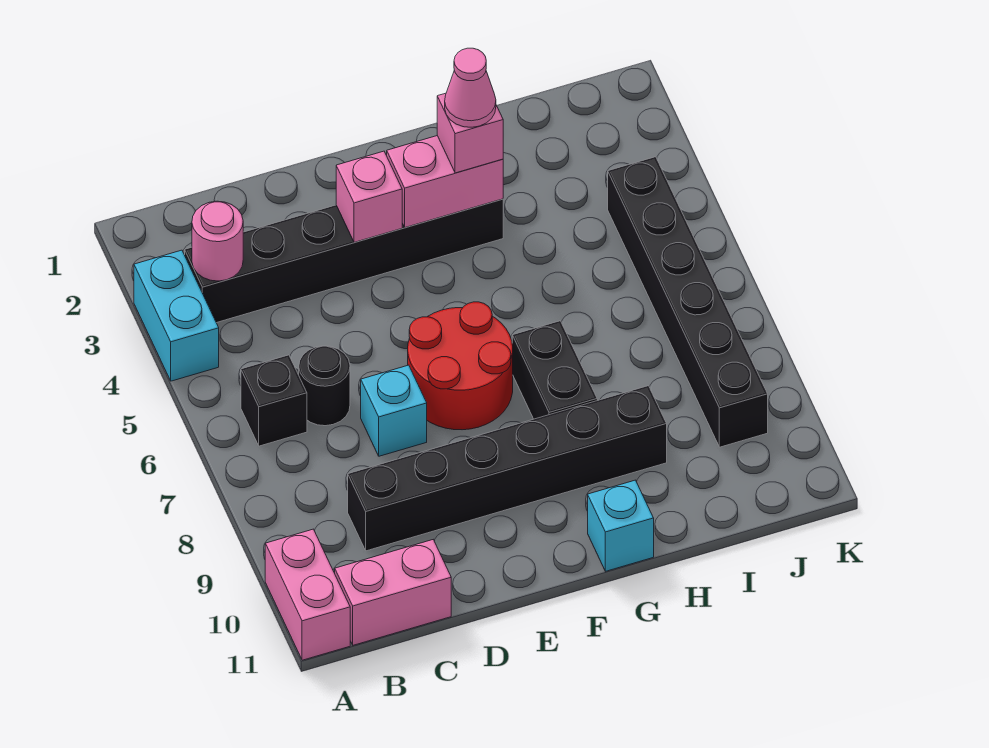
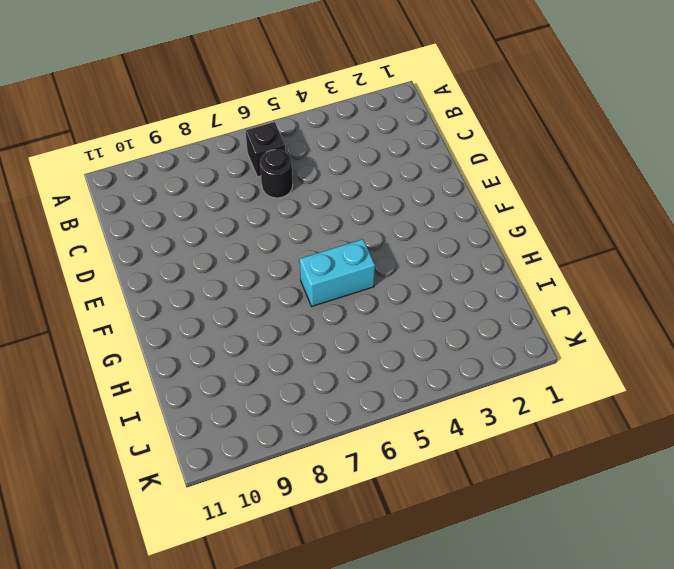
cyan brick G5:G6 level 1 -> cyan brick A3:A4 level 1
none -> pink brick A10:A11 level 1
none -> black brick B3:G3 level 1
none -> pink brick B11:C11 level 1

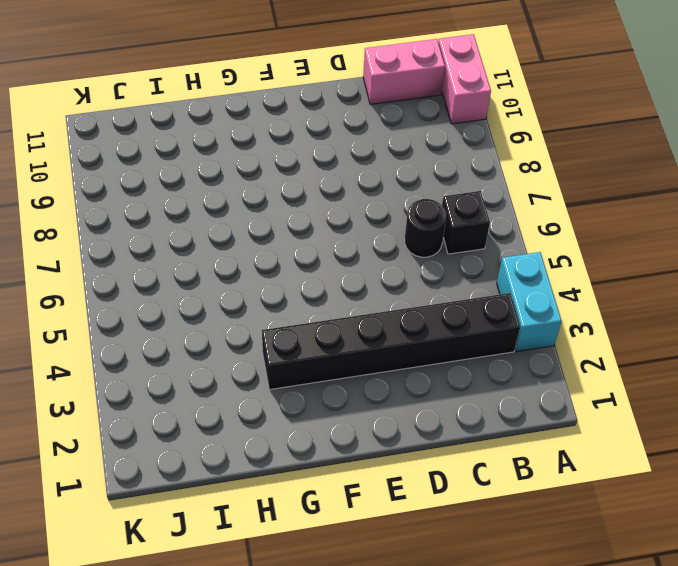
none -> black brick C9:H9 level 1
none -> cyan brick D7 level 1
none -> red round brick E6:F7 level 1

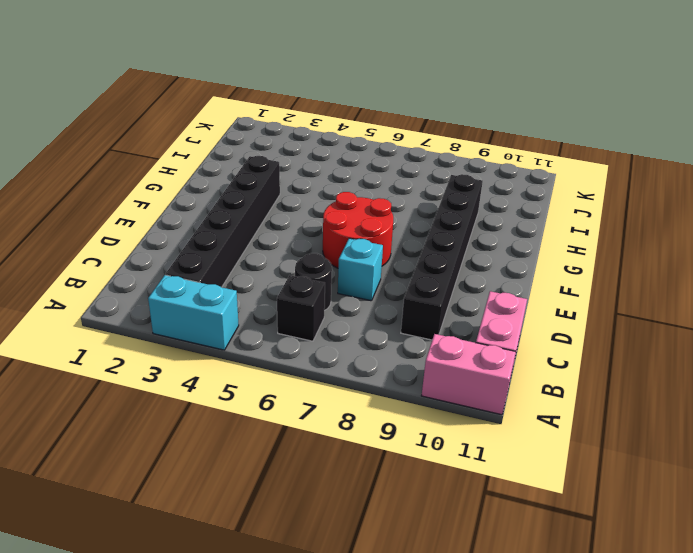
none -> black brick G7:G8 level 1
none -> cyan brick G11 level 1
none -> black brick J4:J9 level 1

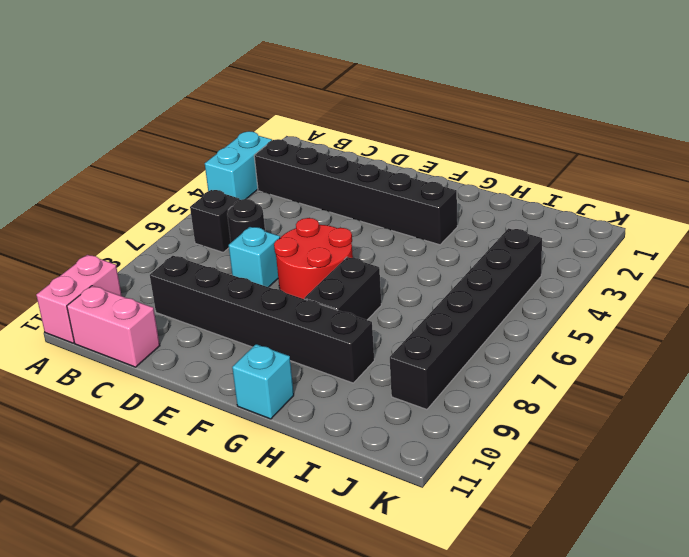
none -> pink round brick B3 level 2
none -> pink brick E3 level 2
none -> pink brick F3:G3 level 2

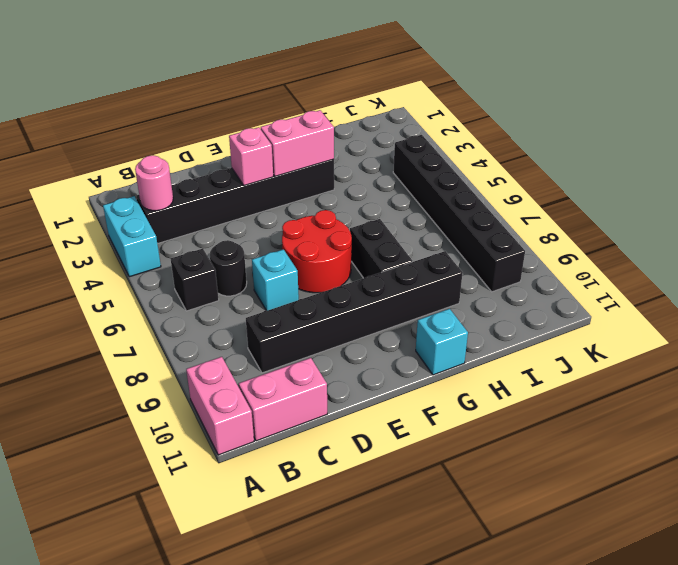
none -> pink brick G3 level 3
none -> pink cone G3 level 4

